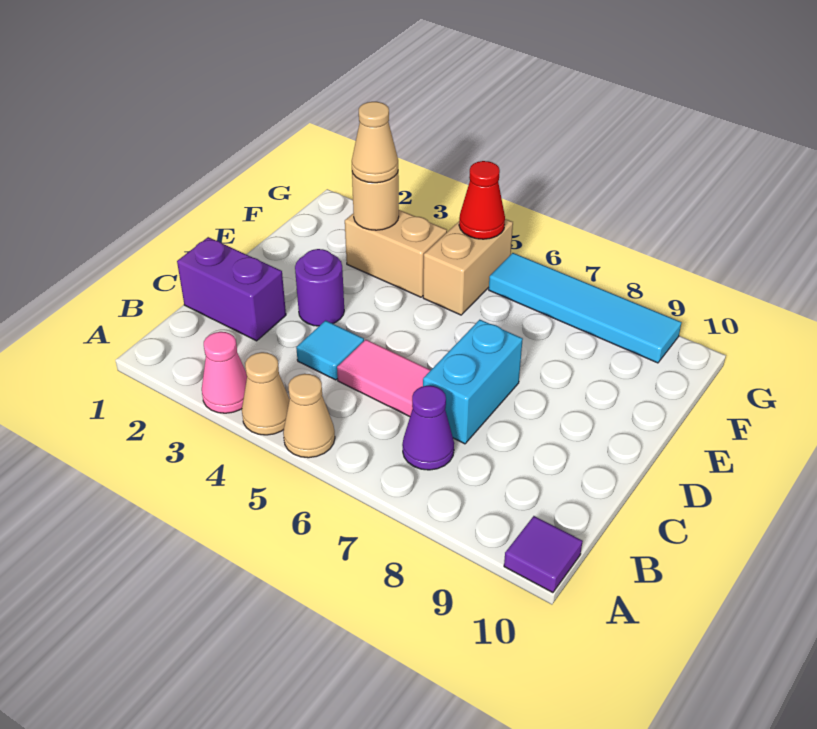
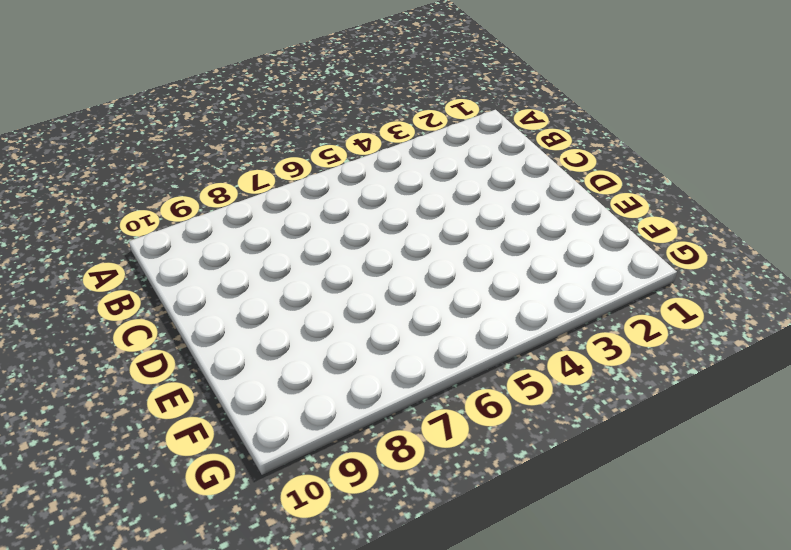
none -> pink cone A3 level 1
none -> tan cone A4 level 1
none -> tan cone A5 level 1

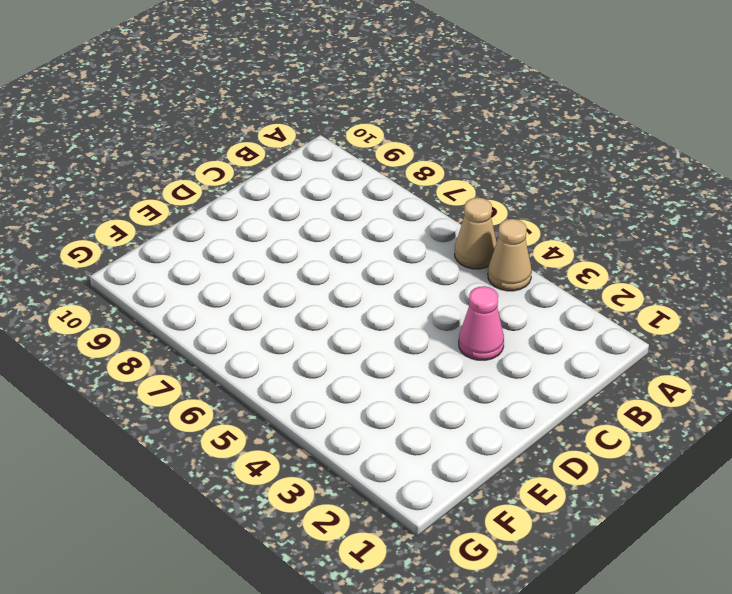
pink cone C3 level 1 -> pink cone A3 level 1
none -> purple tile A10 level 1
none -> purple cone B7 level 1
none -> purple brick C1:C2 level 1

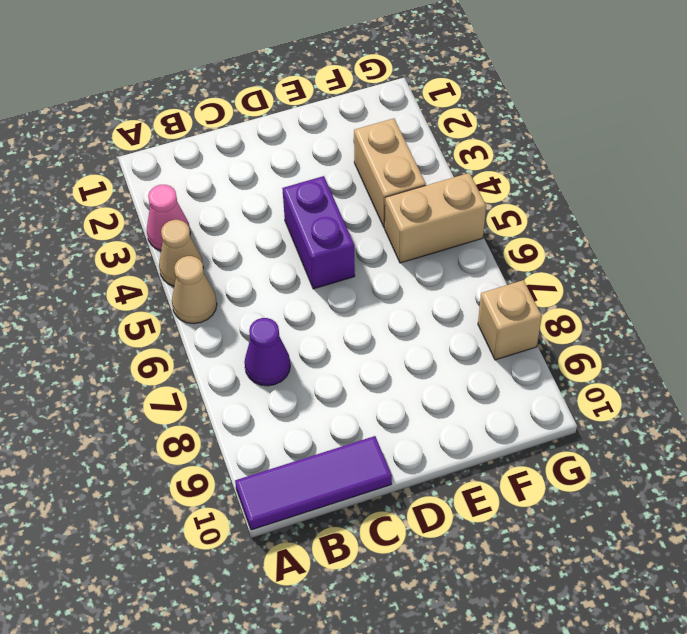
purple tile A10:C10 level 1 -> purple tile A10 level 1
purple brick D4:D5 level 1 -> purple brick C1:C2 level 1
tan brick G8 level 1 -> cyan tile G6:G9 level 1
none -> cyan tile C4 level 1
none -> pink tile C5:C6 level 1
none -> cyan brick C7:D7 level 1

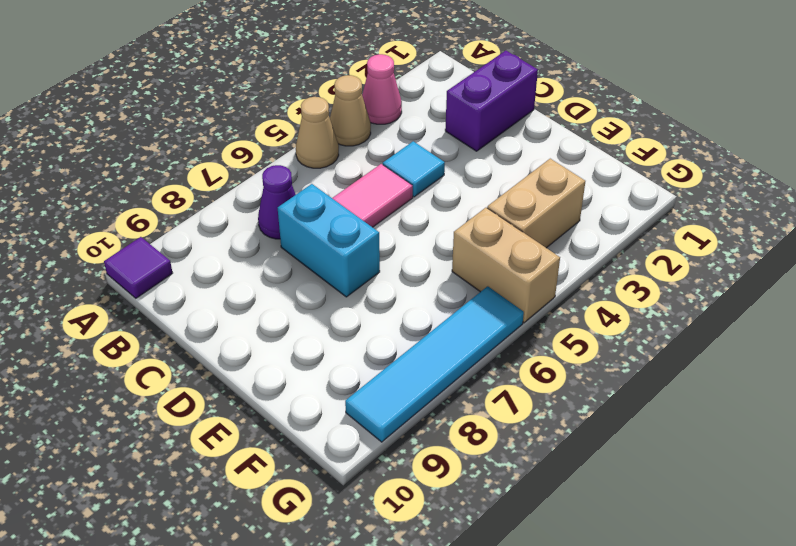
none -> purple round brick D3 level 1
none -> tan round brick F3 level 2
none -> red cone G5 level 2

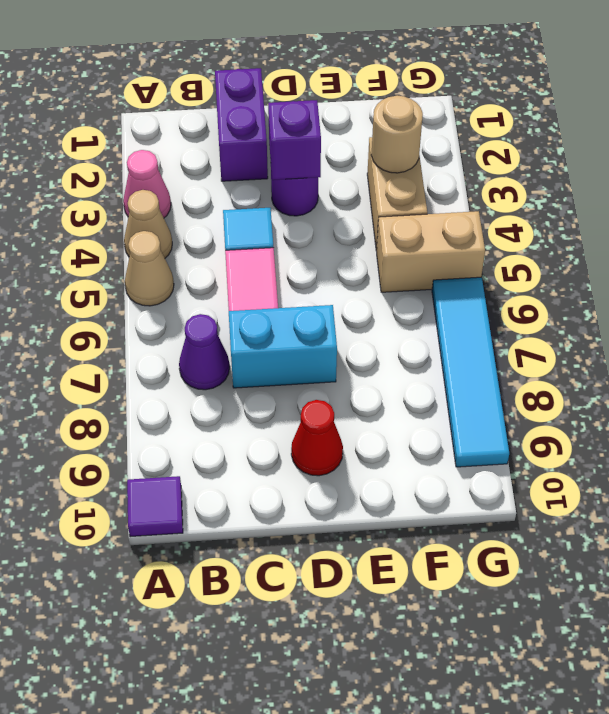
purple brick D3 level 2 -> none
red cone D9 level 1 -> red cone G5 level 2
none -> tan cone F3 level 3

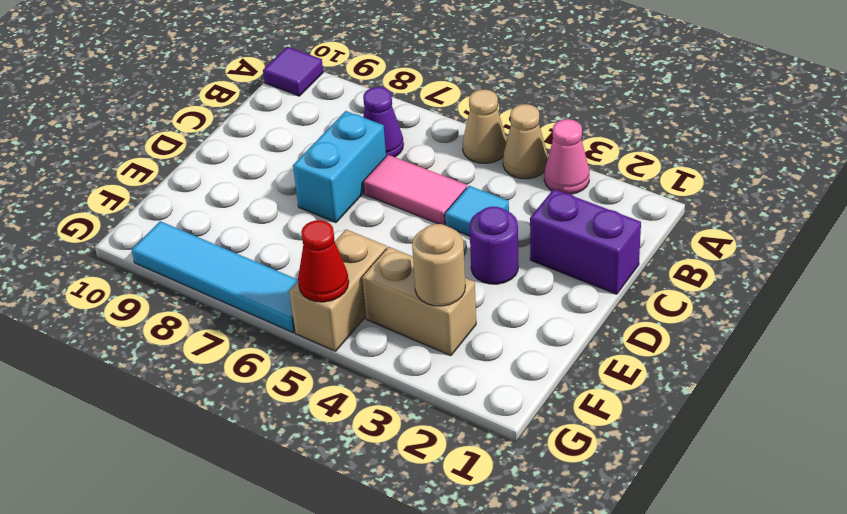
none -> tan cone F3 level 3

